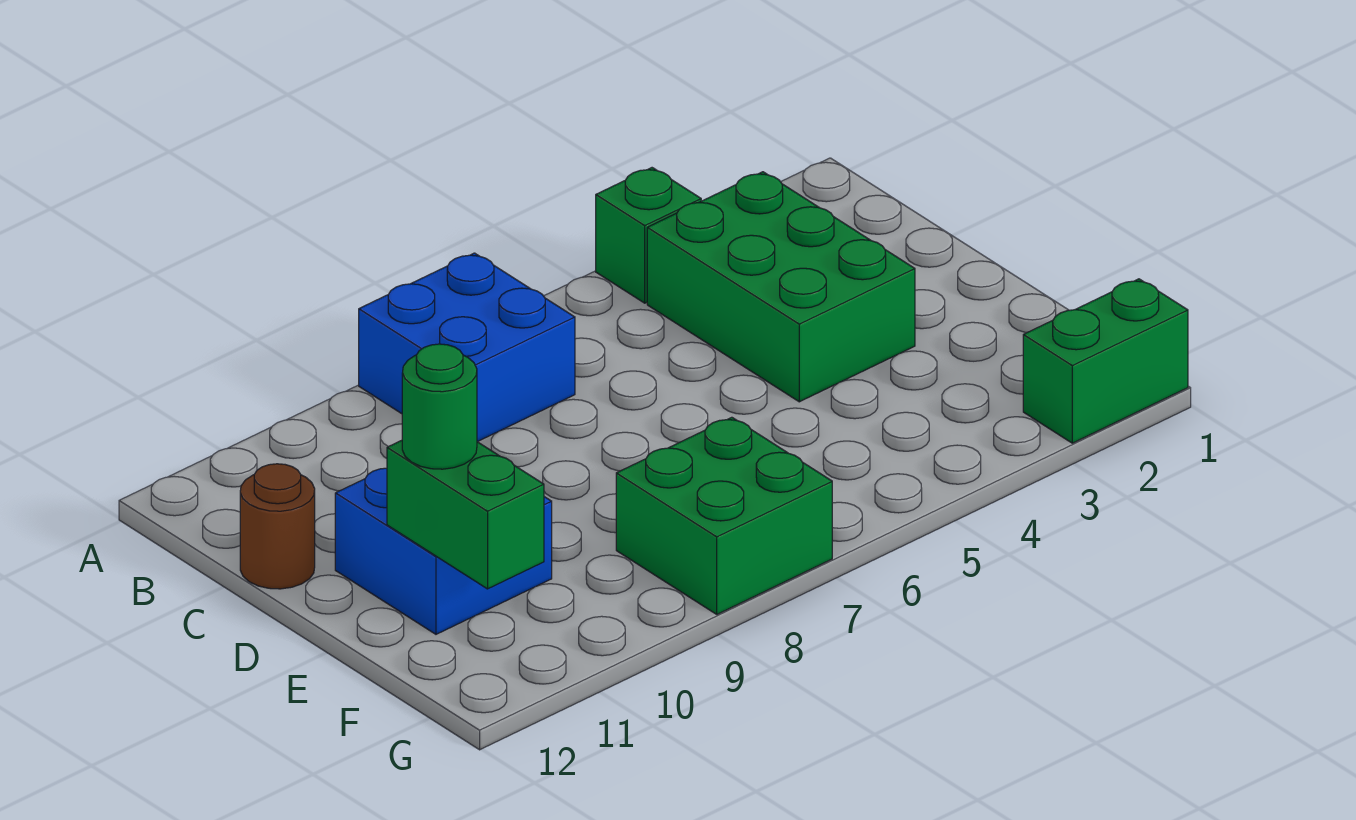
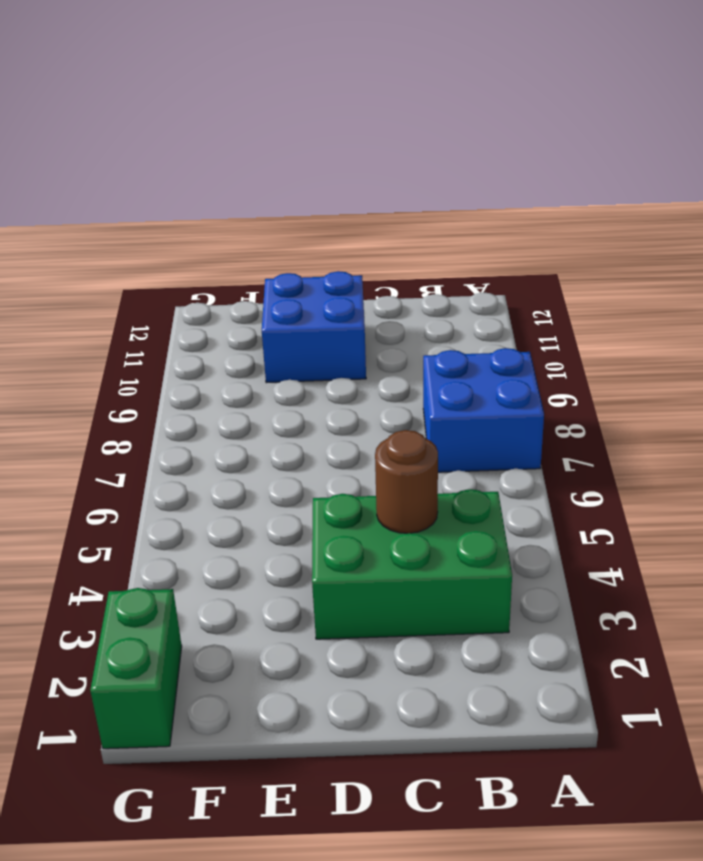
brown round brick C4 level 2 -> brown round brick C12 level 1
none -> green brick A4 level 1
none -> green brick F7:G8 level 1

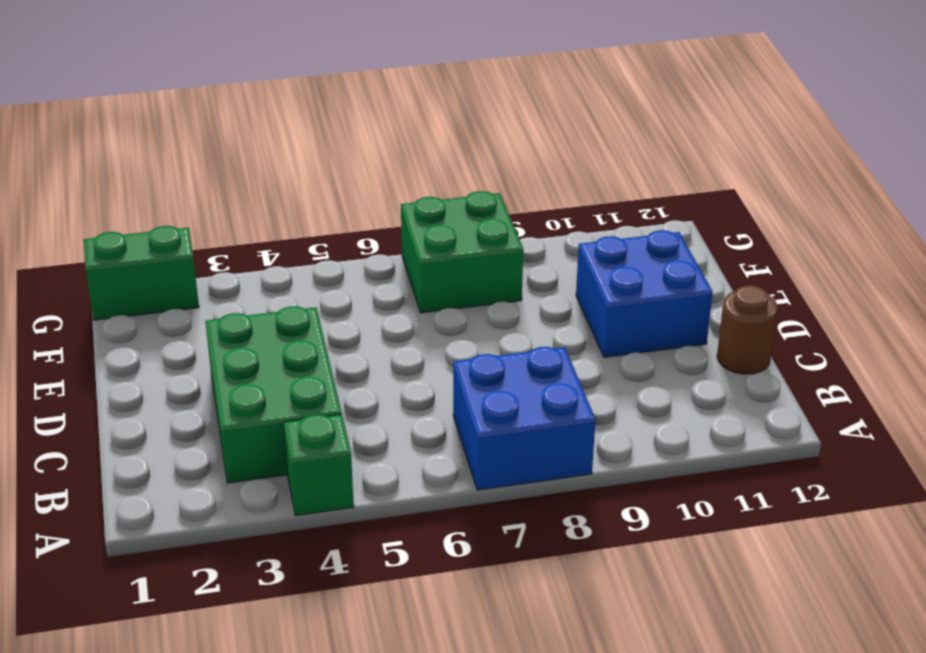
none -> green brick E11:F11 level 2
none -> green round brick E11 level 3

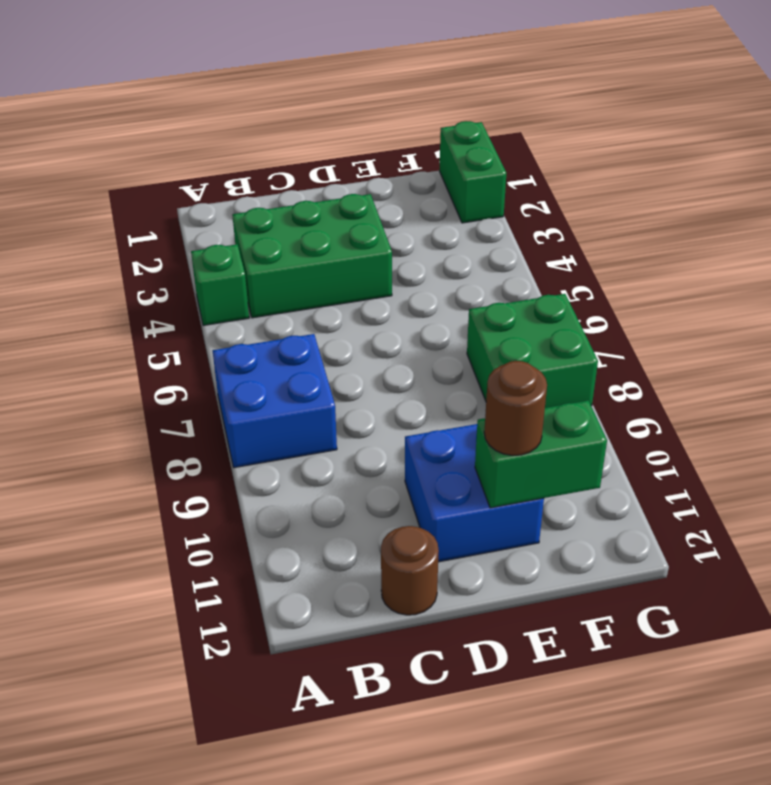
brown round brick E11 level 3 -> green round brick E11 level 3

